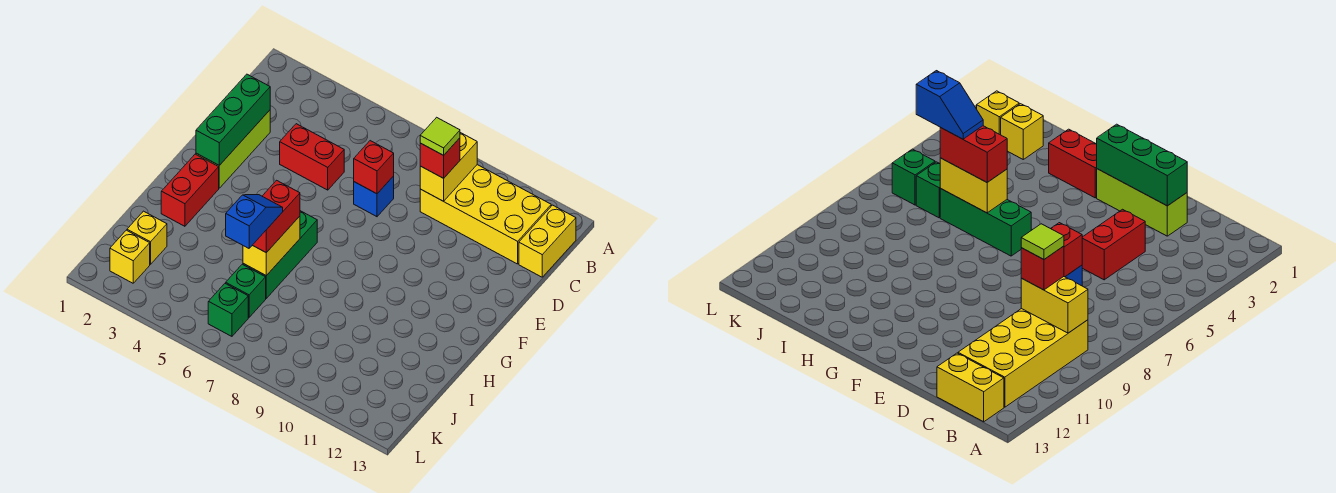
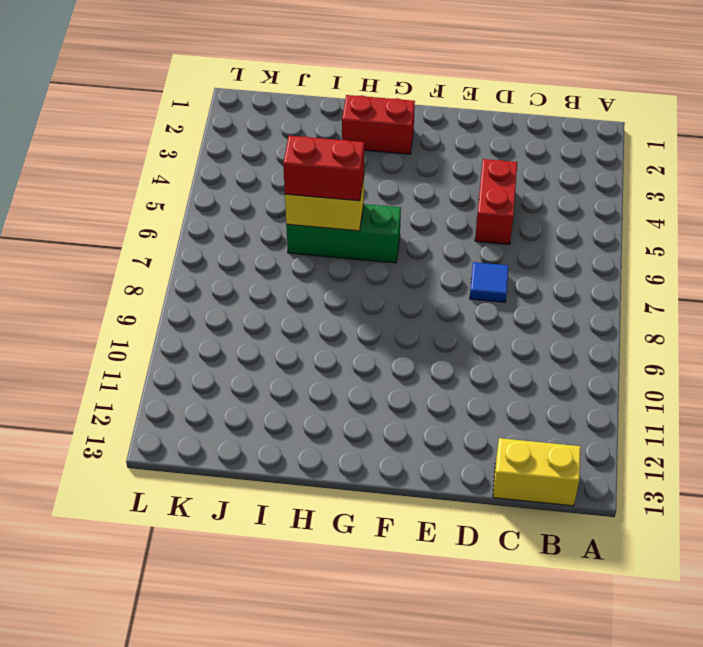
blue tile D7 level 1 -> blue brick D7 level 1
none -> yellow brick B9:C12 level 1
none -> lime brick D2:F2 level 1
none -> yellow brick J2 level 1

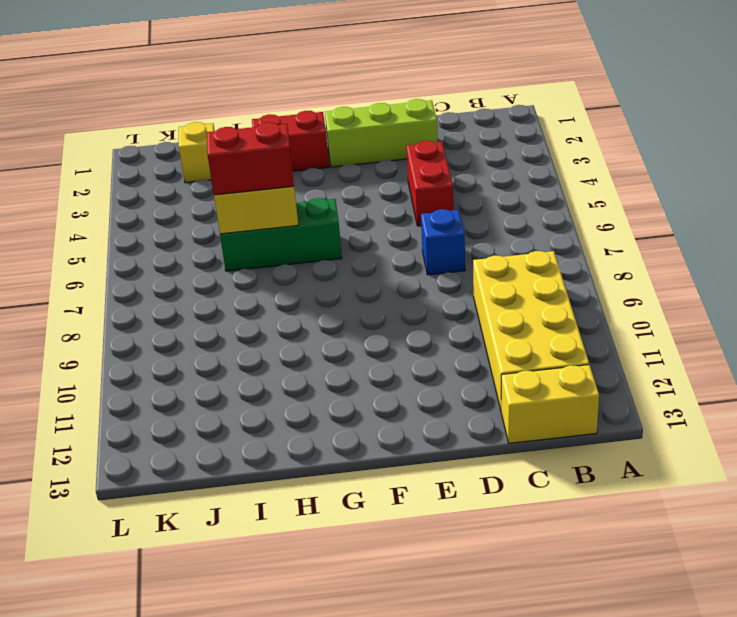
none -> green brick J6 level 1
none -> yellow brick K2 level 1
none -> green brick K6 level 1

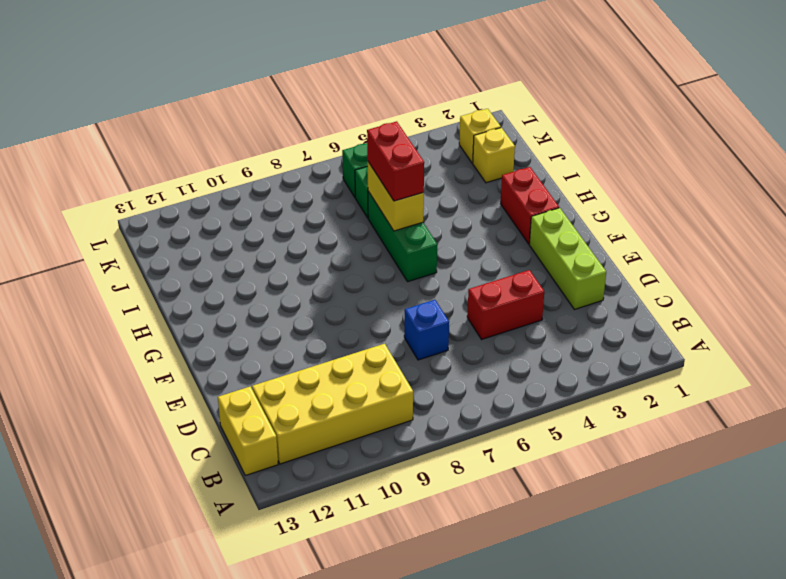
none -> yellow brick B9:C9 level 2
none -> green brick D2:F2 level 2
none -> red brick D7 level 2

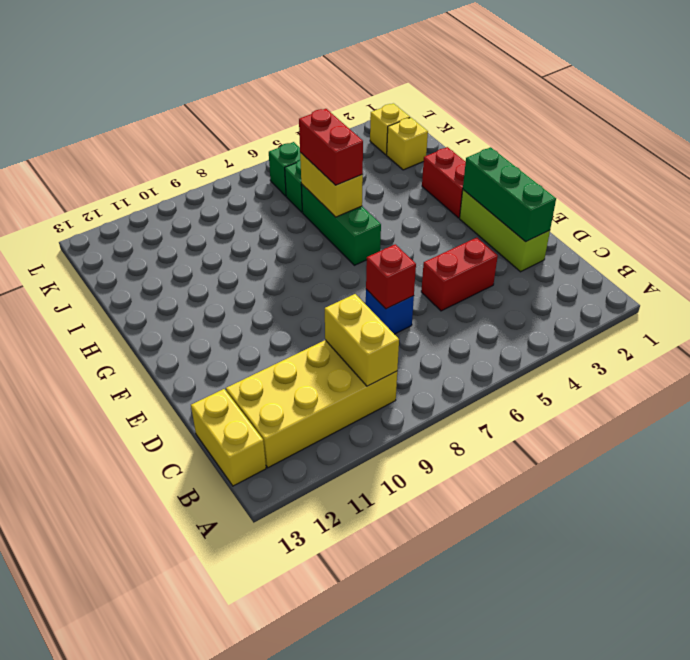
none -> red brick C9 level 3
none -> lime tile C9 level 4
none -> blue slope I6:J6 level 4 top J

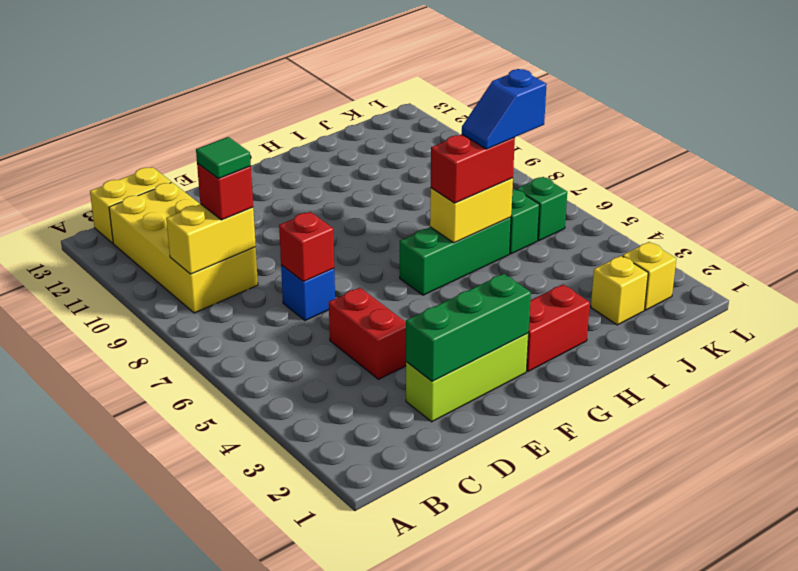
green tile C9 level 4 -> lime tile C9 level 4

